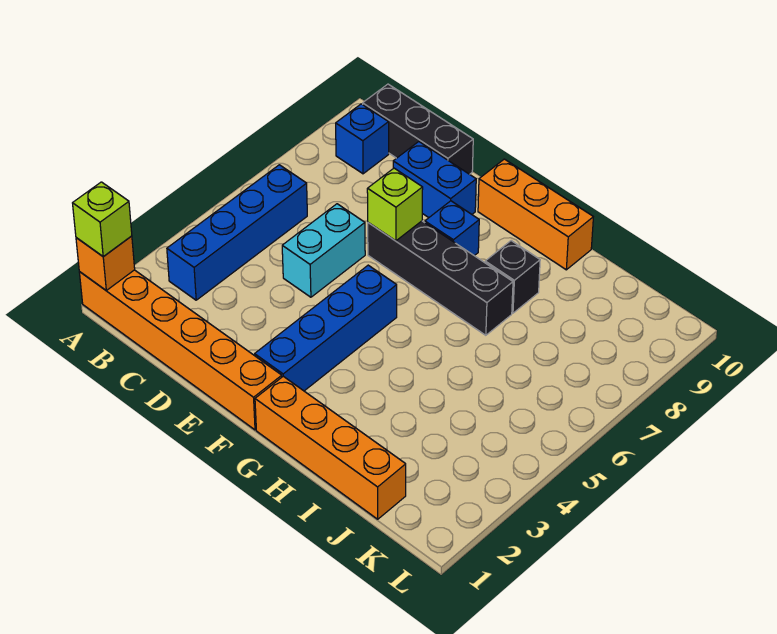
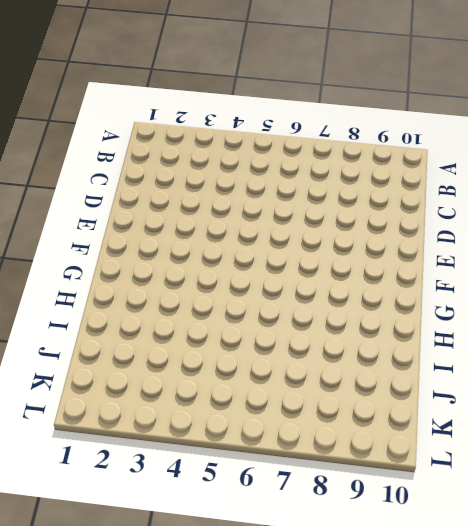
none -> orange brick A1:F1 level 1
none -> blue brick B3:B6 level 1
none -> blue brick B9 level 1

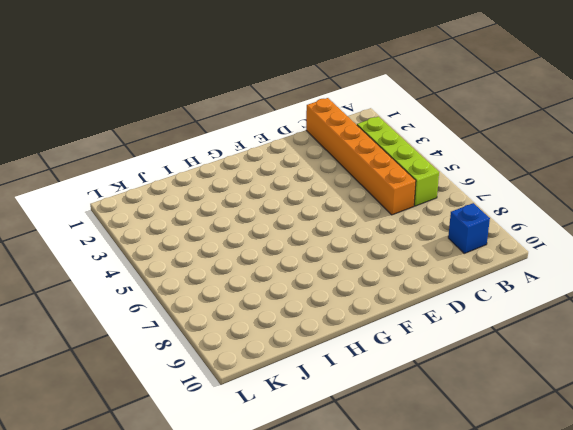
lime brick B3:B6 level 1 -> blue brick B3:B6 level 1
orange brick C1:C6 level 1 -> orange brick A1:F1 level 1
none -> black brick B10:D10 level 1
none -> cyan brick D5:D6 level 1
none -> blue brick D9:E9 level 1

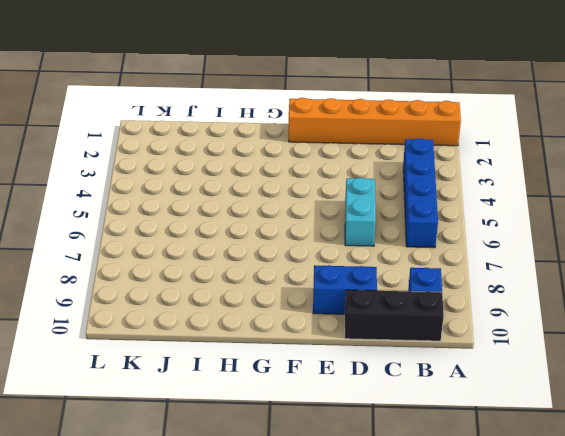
none -> black brick E7:H7 level 1
none -> blue brick F2:F5 level 1
none -> blue brick F8 level 1

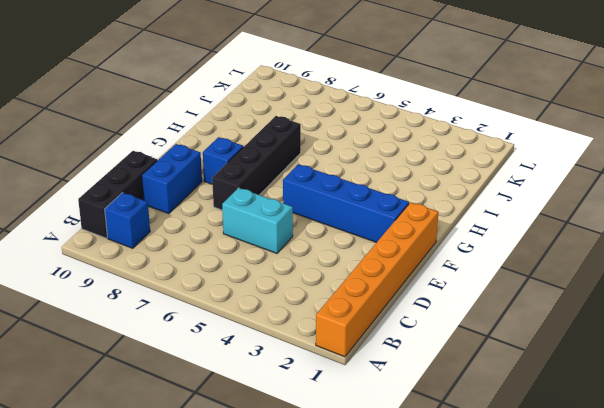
none -> blue brick B3:B6 level 1
none -> orange brick F10:H10 level 1
none -> orange brick G1:J1 level 1

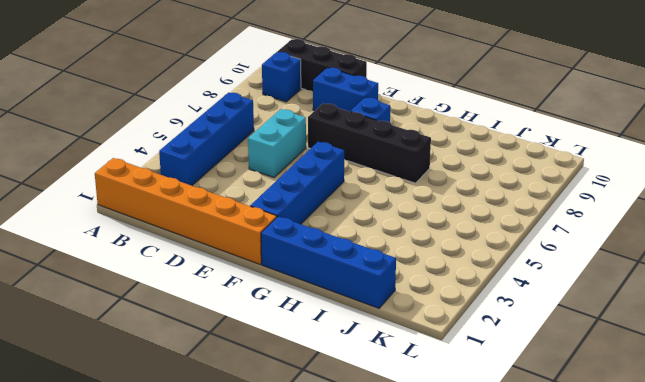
blue brick G1:J1 level 1 -> orange brick G1:J1 level 1
none -> orange brick F10:H10 level 1
none -> black brick H8 level 1
none -> orange brick A1 level 2

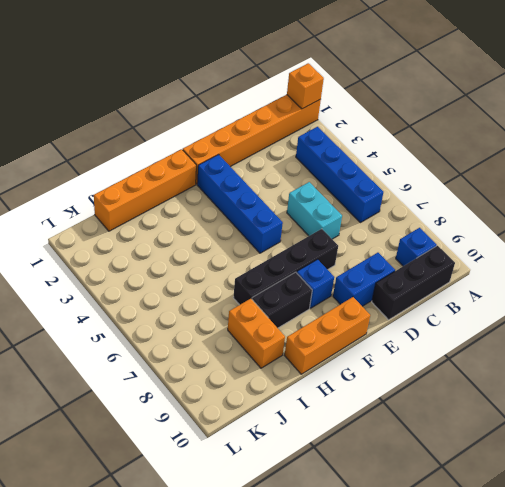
black brick G8:H8 level 1 -> black brick H8 level 1
orange brick I8:I9 level 1 -> none
none -> lime brick E7 level 2
none -> lime brick A1 level 3

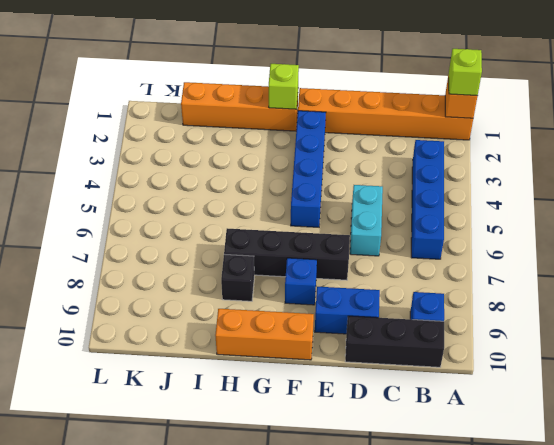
lime brick G1 level 2 -> lime brick E7 level 2

